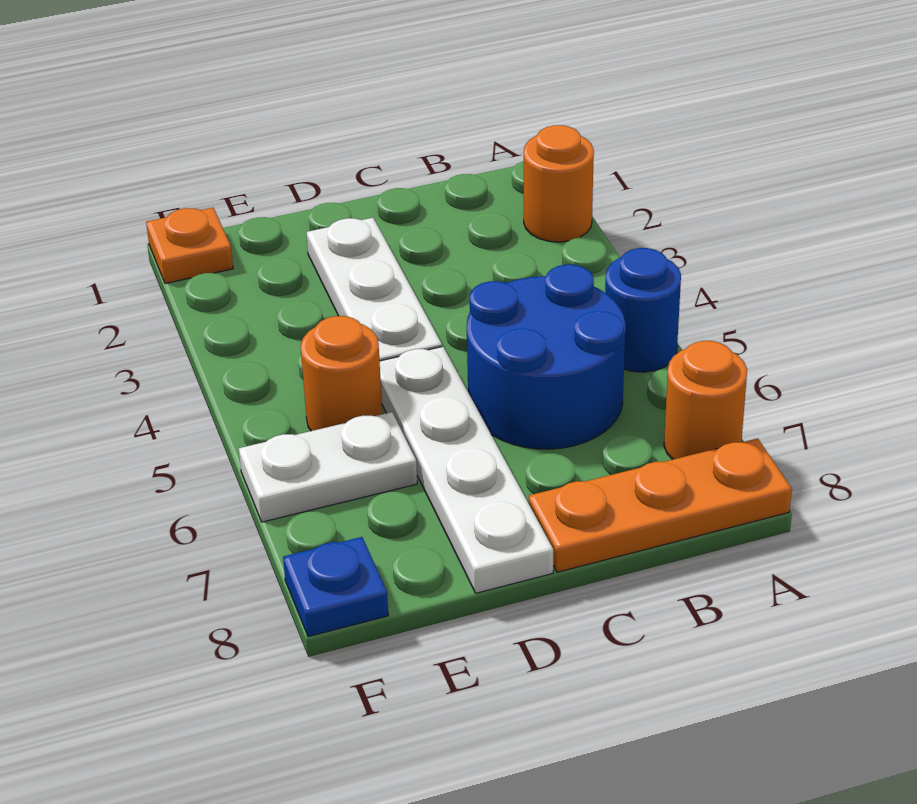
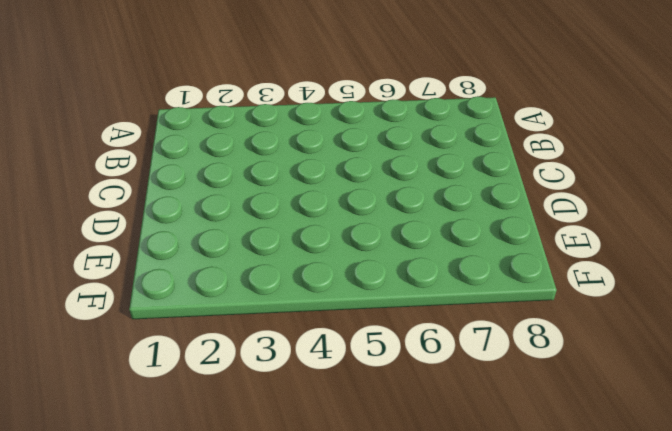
none -> orange round brick A2 level 1
none -> blue round brick A5 level 1

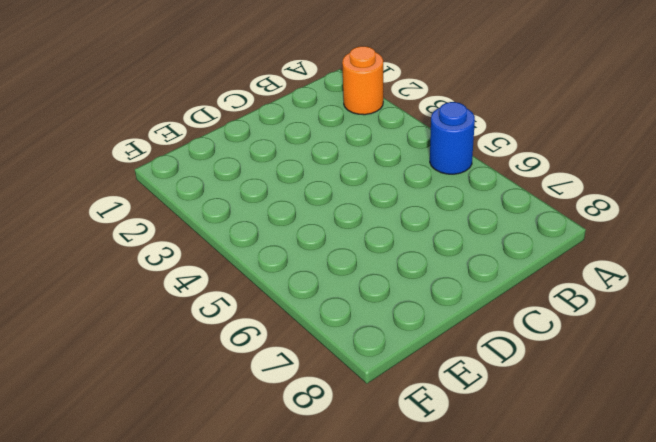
none -> orange round brick A7 level 1
none -> orange plate A8:C8 level 1

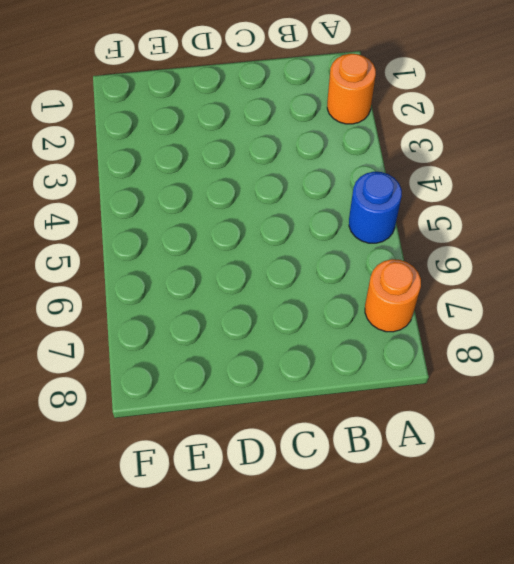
none -> orange plate A8:C8 level 1
none -> blue round brick B5:C6 level 1

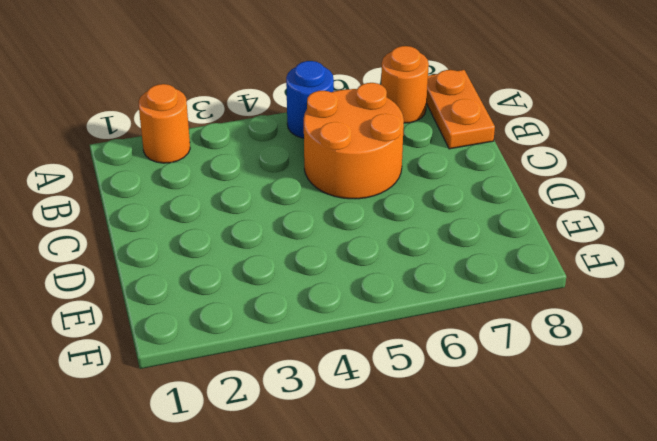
orange plate A8:B8 level 1 -> orange plate A8:C8 level 1
orange round brick B5:C6 level 1 -> blue round brick B5:C6 level 1
none -> white plate D2:D4 level 1
none -> white plate D5:D8 level 1

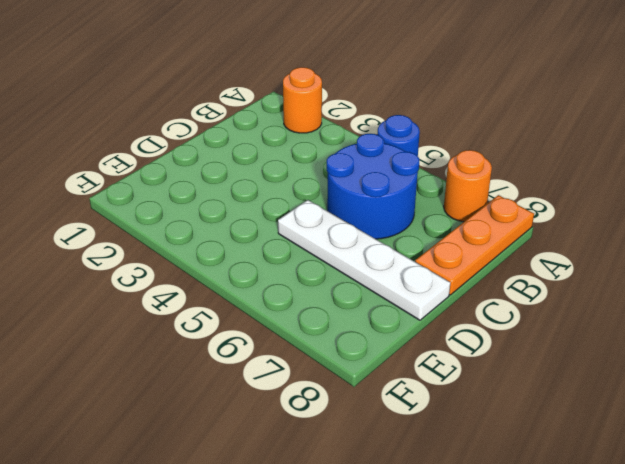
none -> white plate D2:D4 level 1
none -> orange round brick E5 level 1

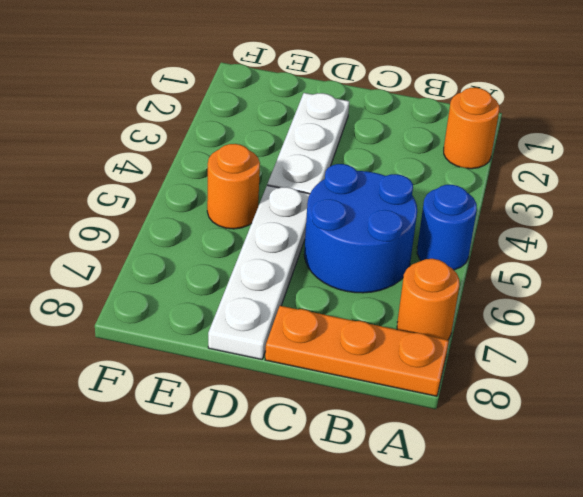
none -> white plate E6:F6 level 1
none -> orange plate F1 level 1

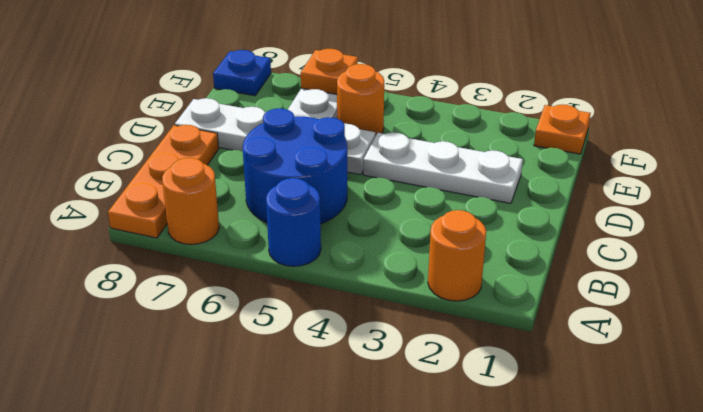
orange plate F6 level 2 -> none

